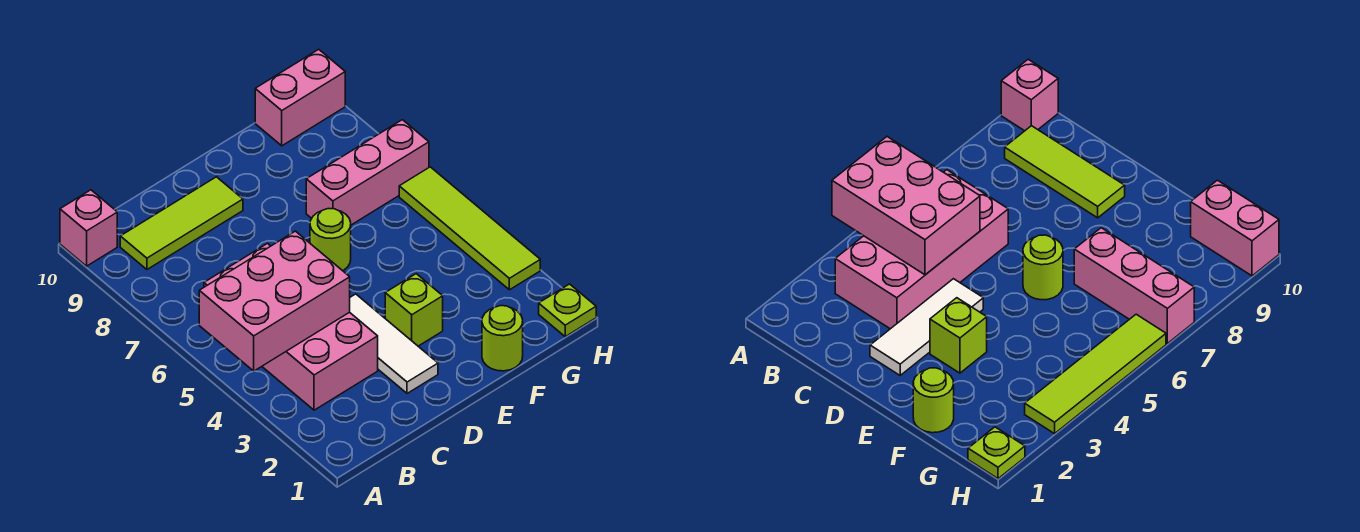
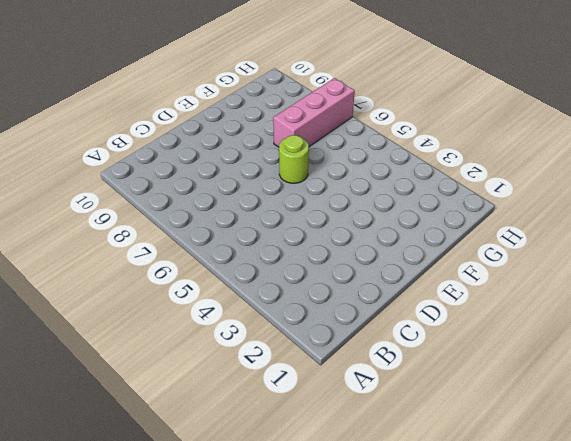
none -> pink brick A10 level 1
none -> pink brick B3:C6 level 1
none -> lime tile B9:D9 level 1

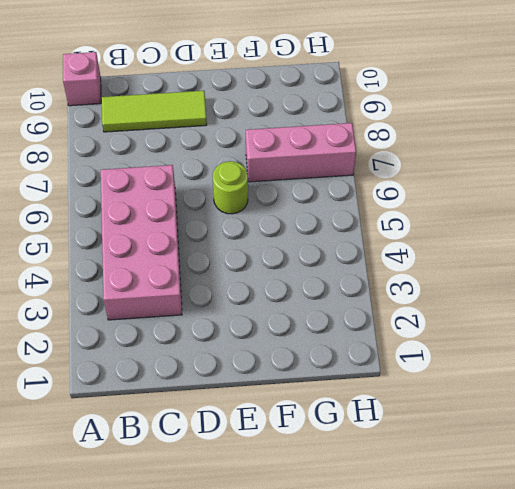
none -> white tile D2:D4 level 1
none -> lime brick E3 level 1
none -> lime round brick F1 level 1

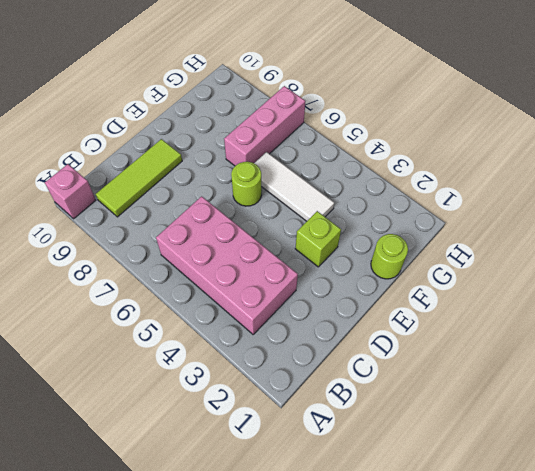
white tile F4:F6 level 1 -> white tile D2:D4 level 1
none -> pink brick G10:H10 level 1
none -> lime plate H1 level 1
none -> lime tile H3:H6 level 1

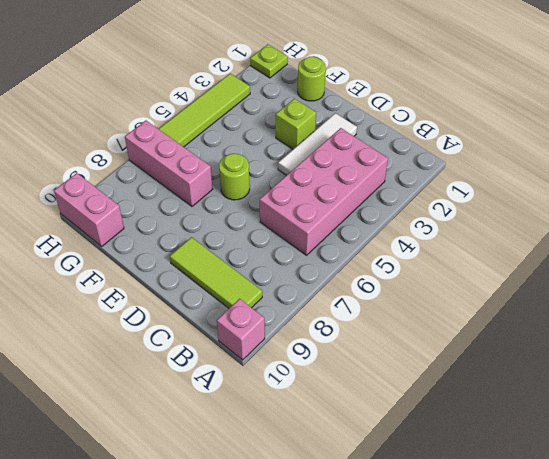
none -> pink brick A4:C5 level 2

